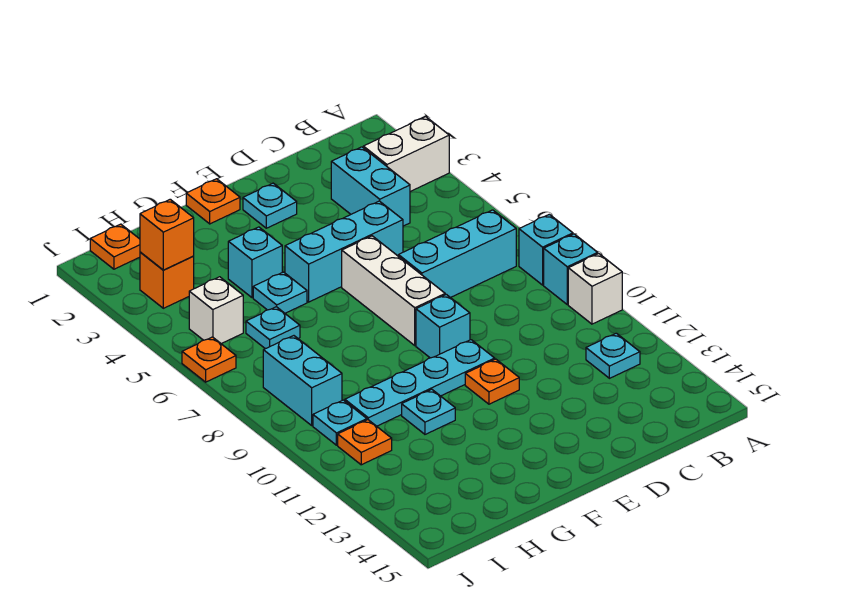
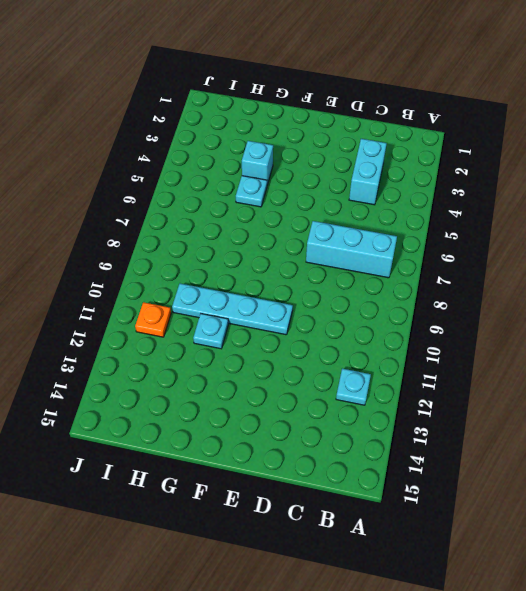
none -> white brick A3:B3 level 1
none -> cyan brick A8 level 1
none -> cyan brick A9 level 1

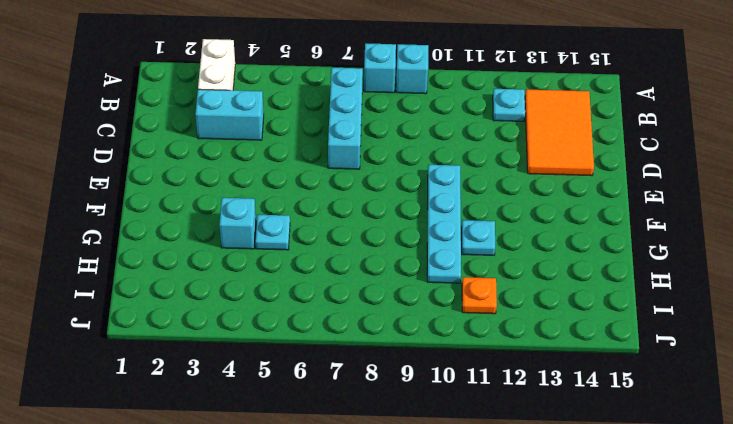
orange tile B13:D14 level 1 -> none
none -> white brick A10 level 1
none -> cyan brick D5:F5 level 1
none -> cyan plate E2 level 1

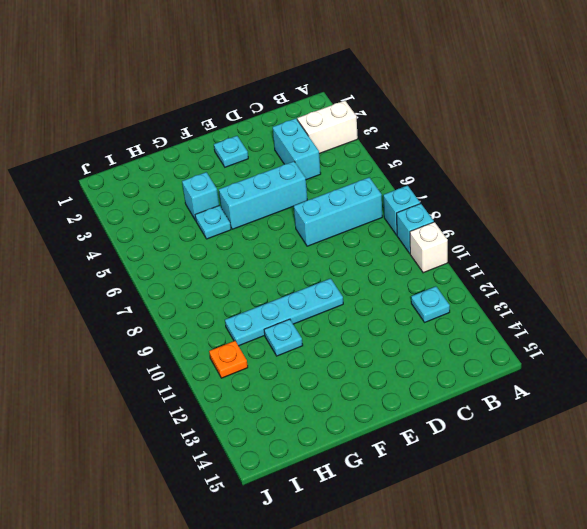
none -> white brick E6:E8 level 1
none -> cyan brick E9 level 1
none -> orange plate E11 level 1

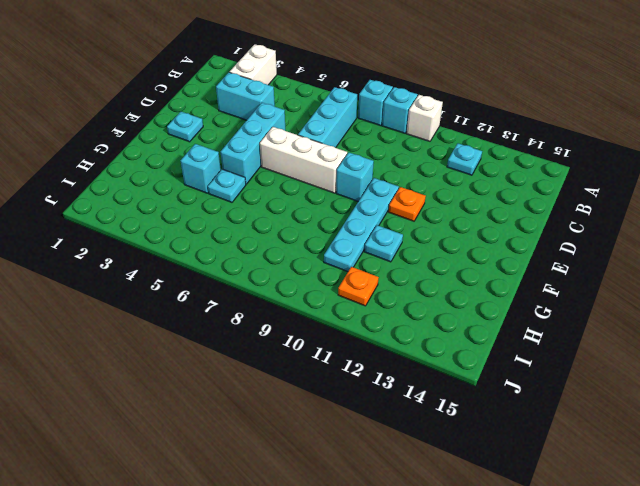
none -> orange plate F1 level 1
none -> cyan plate H6 level 1
none -> orange plate I1 level 1

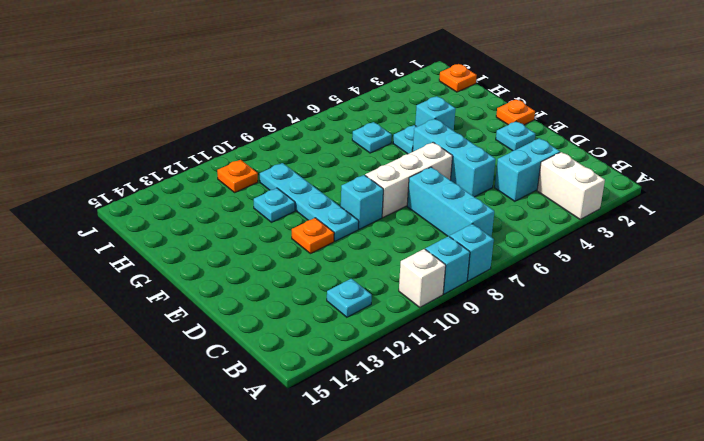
none -> orange brick I3 level 1
none -> white brick I5 level 1
none -> cyan brick I8:I9 level 1

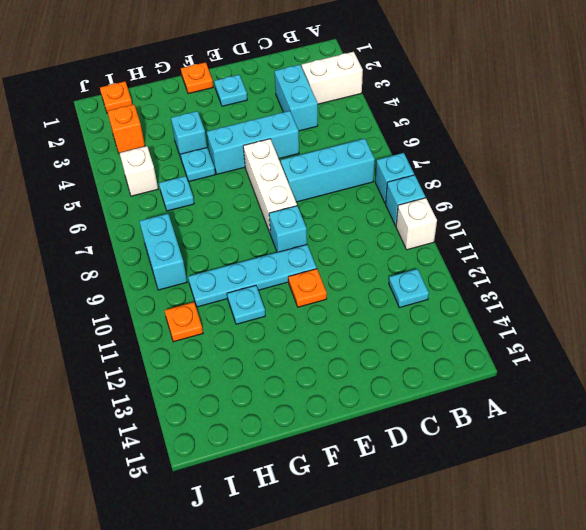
none -> cyan plate I10 level 1
none -> orange plate J6 level 1
none -> orange brick I3 level 2

